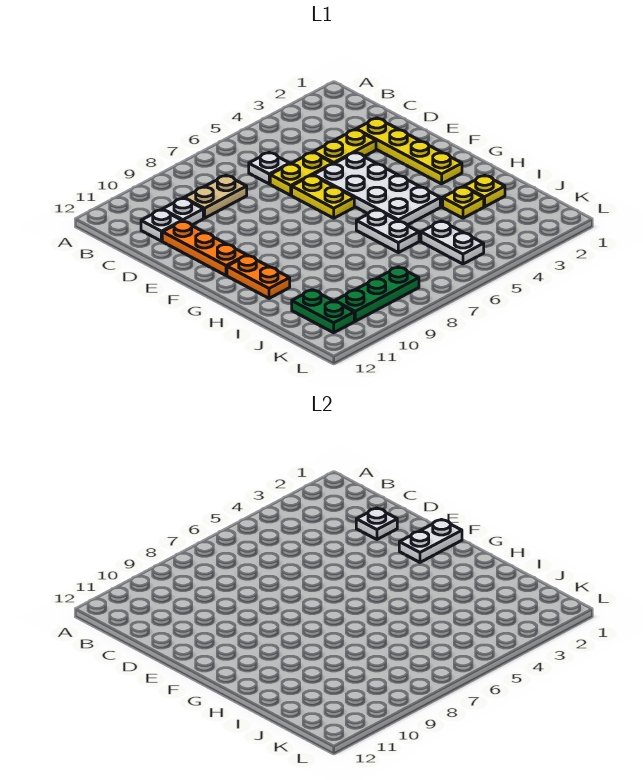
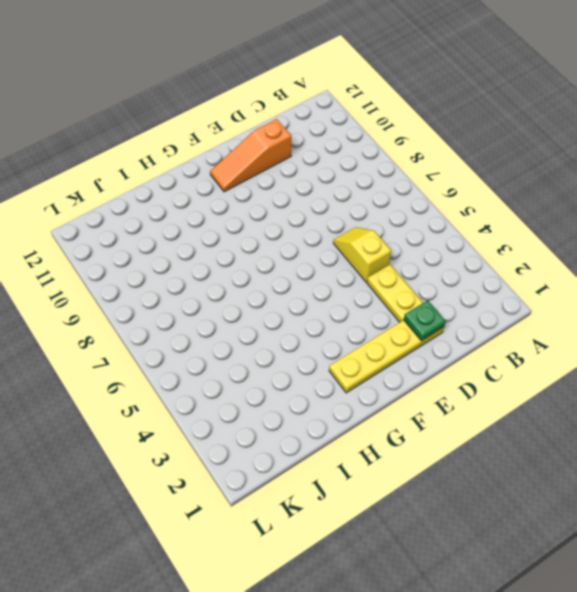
green plate D2 level 2 -> white plate D2 level 2
yellow slope D5:D6 level 1 top 5 -> yellow plate D5:D6 level 1
orange slope D11:F11 level 1 top D -> orange plate D11:F11 level 1
none -> white plate C6 level 1
none -> tan plate C8:C9 level 1
none -> white plate C10 level 1

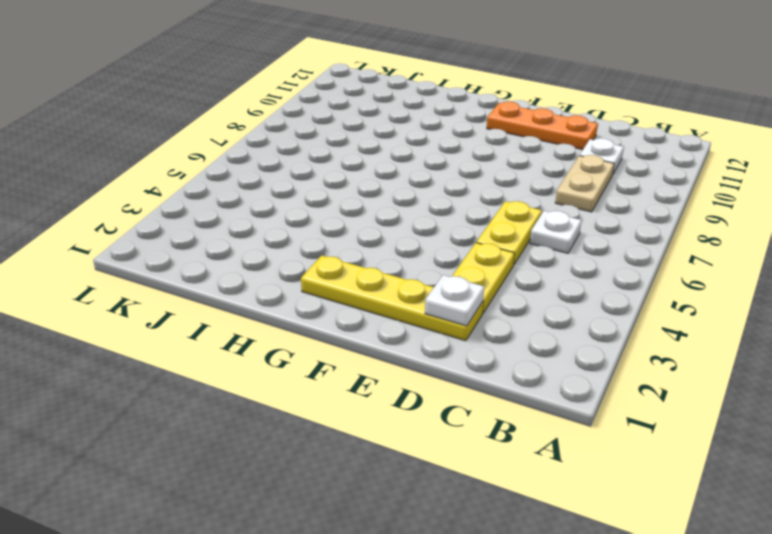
none -> white plate C11 level 1
none -> white plate E4:H5 level 1
none -> yellow plate E6:F6 level 1

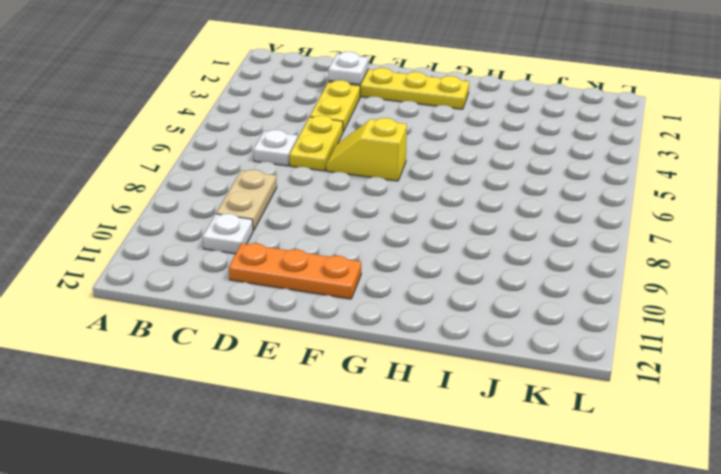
yellow slope E6:F6 level 1 top F -> yellow plate E6:F6 level 1
none -> white plate C11 level 1
none -> white plate E4:H5 level 1
none -> orange plate G11:H11 level 1

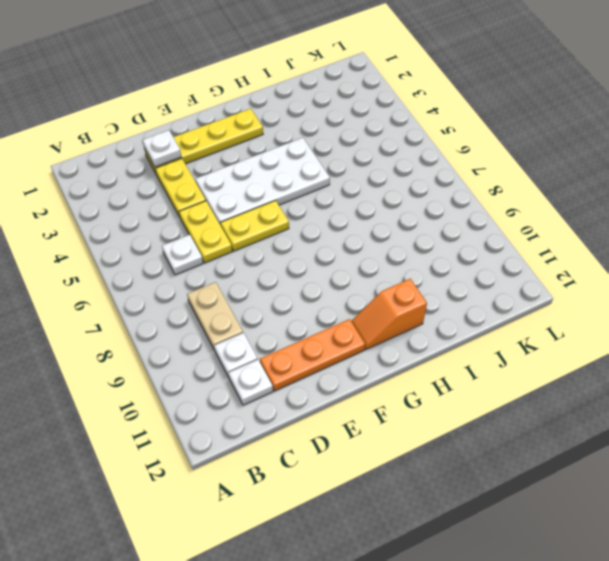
orange slope G11:H11 level 1 top H -> orange plate G11:H11 level 1
none -> white plate H6:I6 level 1
none -> yellow plate I2 level 1
none -> yellow plate I3 level 1

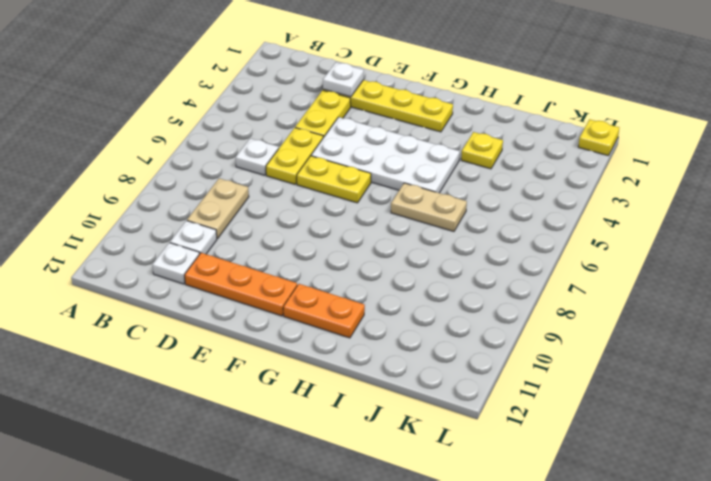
tan plate H6:I6 level 1 -> white plate H6:I6 level 1
yellow plate L1 level 1 -> yellow plate I2 level 1
none -> white plate J5:K5 level 1
none -> green plate J11:K11 level 1
none -> green plate K8:K10 level 1

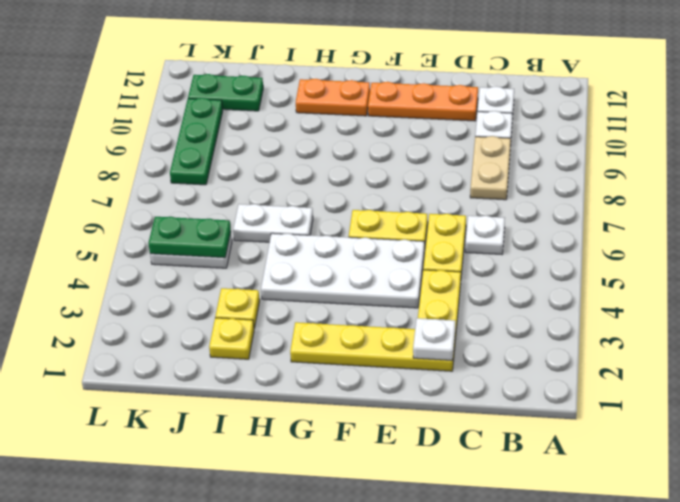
green plate J5:K5 level 2 -> none
none -> white plate F1:F2 level 2

